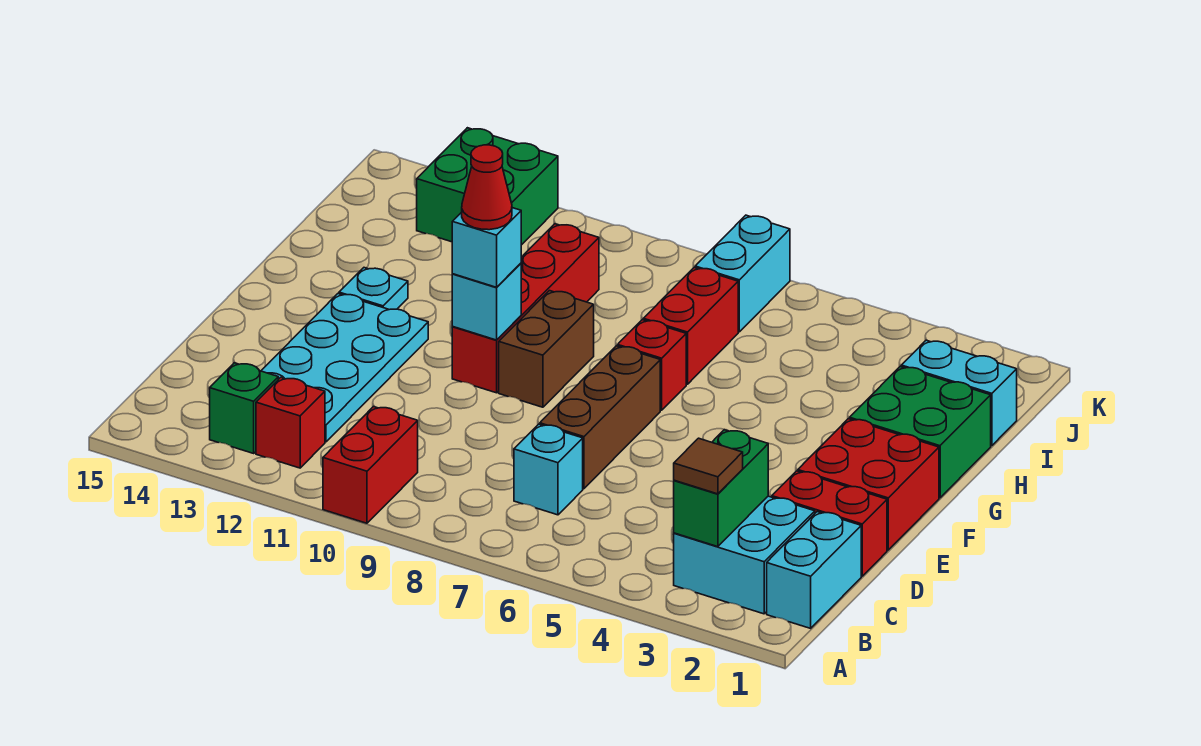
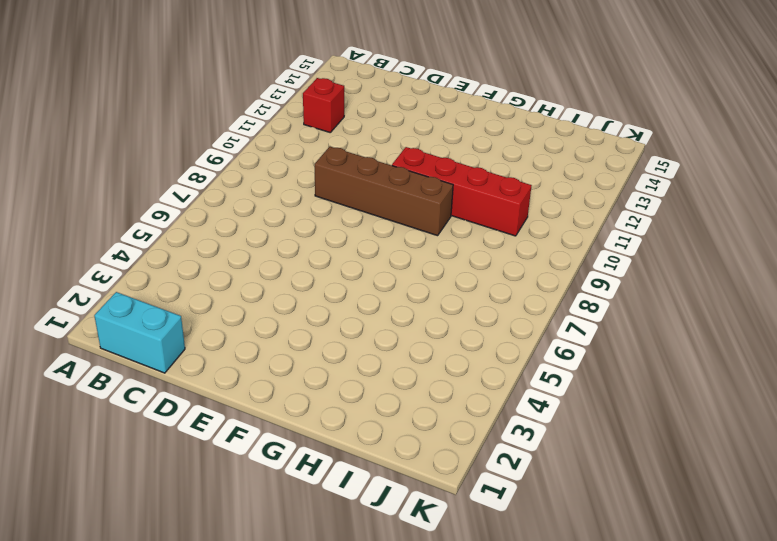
brown brick D9:G9 level 1 -> brown brick F9:G9 level 1
none -> red brick A10:B10 level 1
none -> cyan brick B2:C3 level 1
none -> green brick B13 level 1

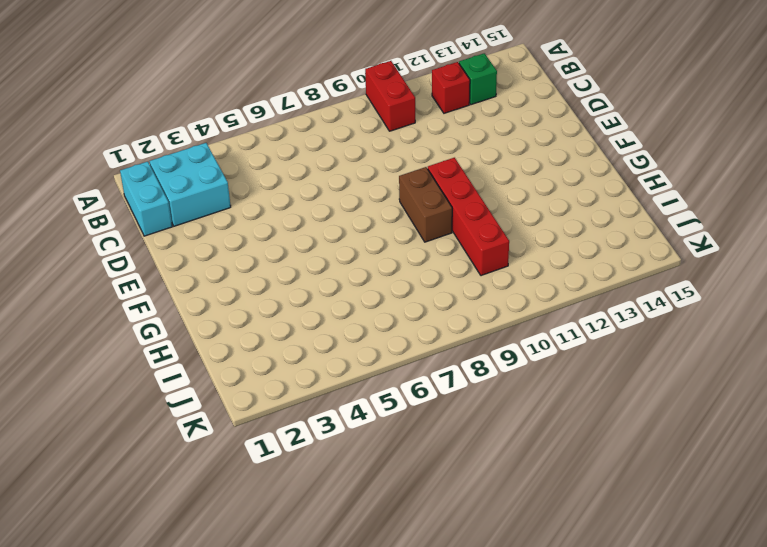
none -> cyan brick C7 level 1
none -> cyan plate C12:F13 level 1
none -> red brick D1:D2 level 1

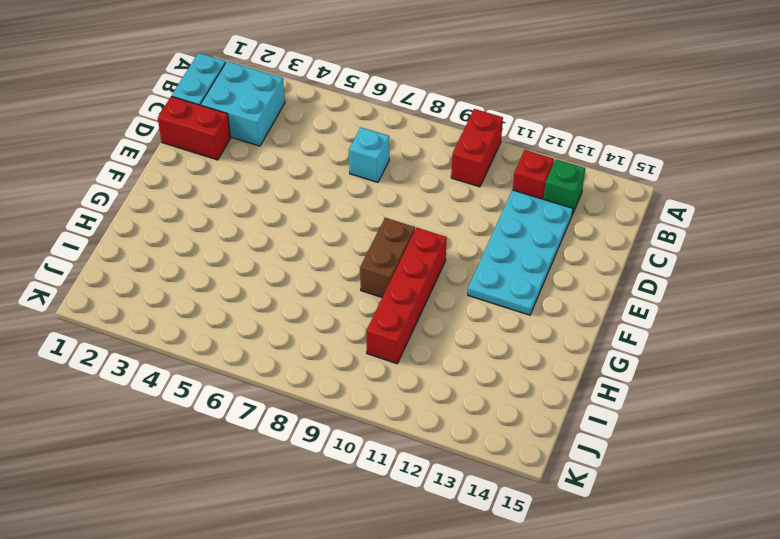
none -> brown brick D7:F7 level 1
none -> red brick E1:F2 level 1
none -> green brick G1:H2 level 1

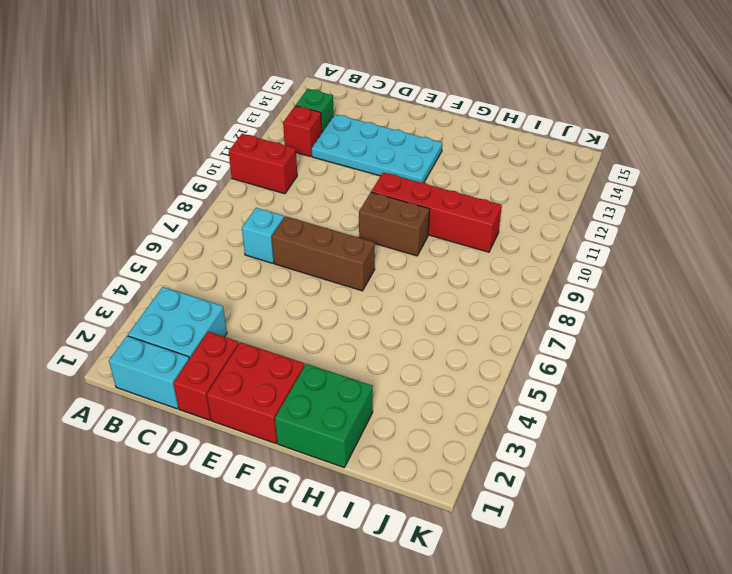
none -> red brick G7 level 1
none -> cyan plate G13 level 1
none -> red brick H7:I7 level 1

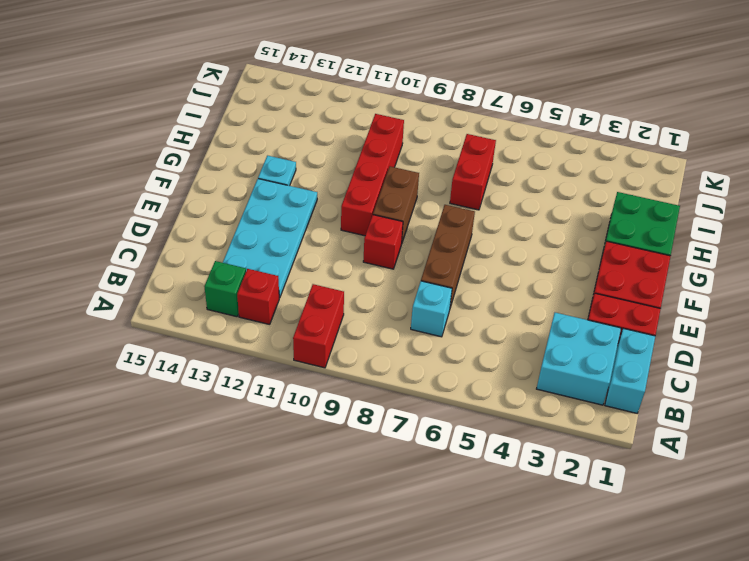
red brick E9 level 1 -> red brick G7 level 1
none -> cyan brick I1:I2 level 1
none -> cyan brick J7:K7 level 1
none -> green brick J12:K13 level 1

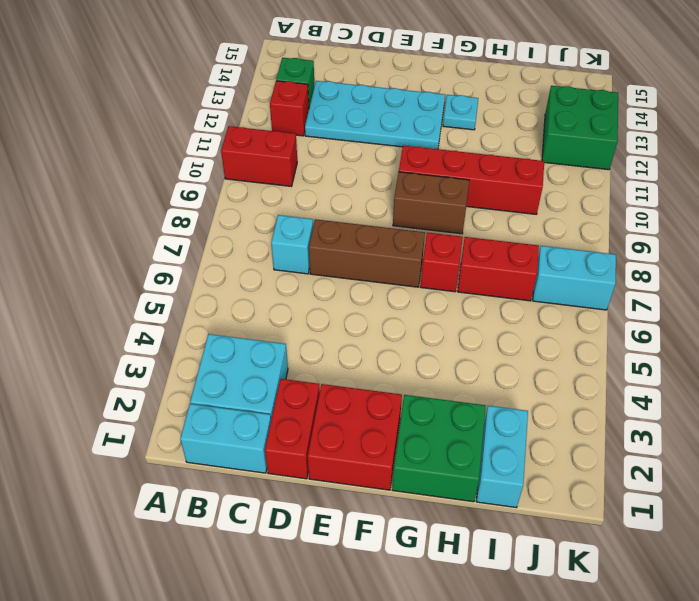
none -> green brick B3:C3 level 2
none -> cyan brick F10 level 2
none -> brown tile B3 level 3

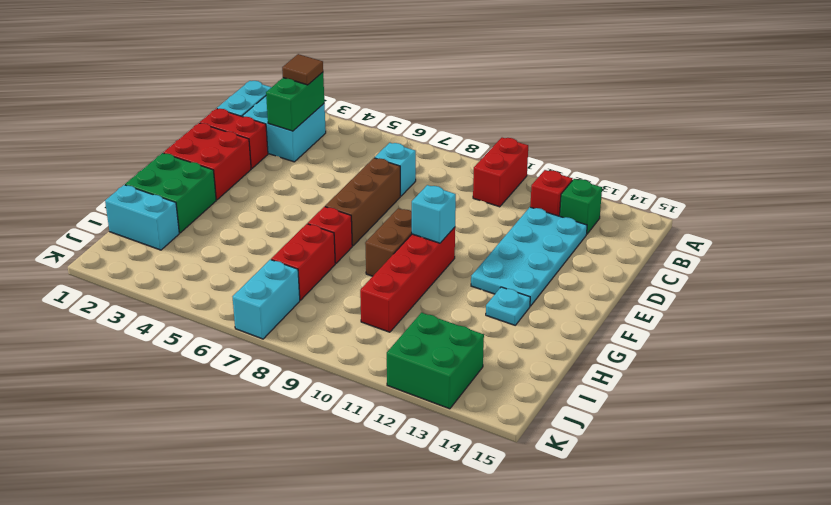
none -> cyan brick F10 level 3
none -> red cone F10 level 4

